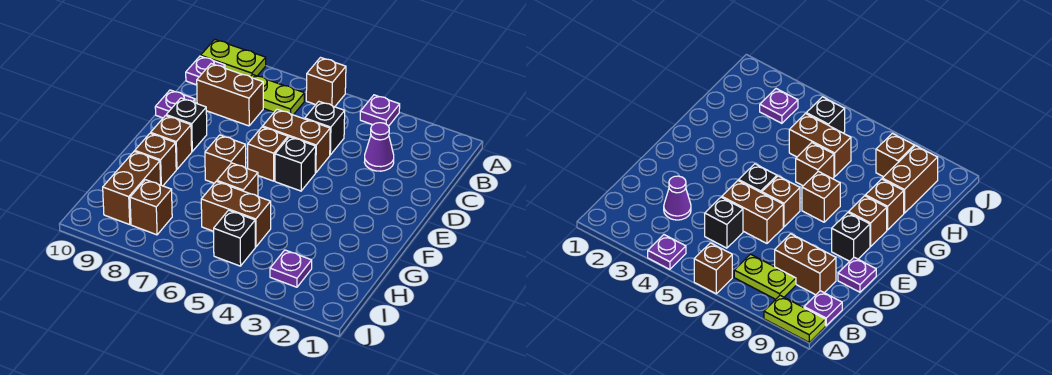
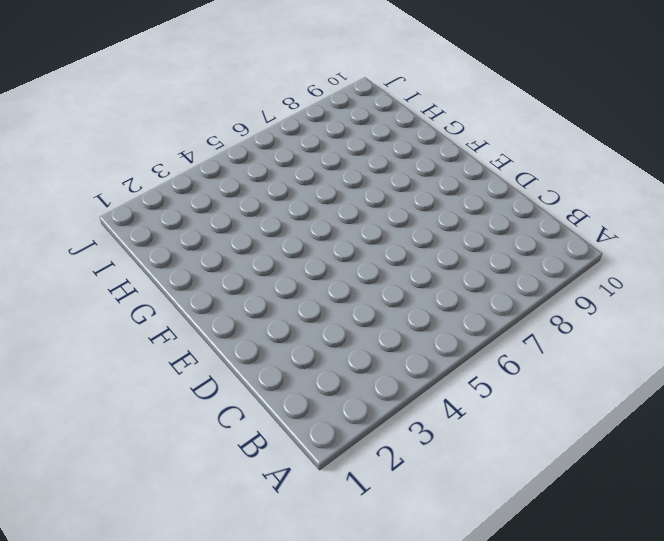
none -> purple plate A4 level 1
none -> brown brick A6 level 1
none -> lime plate A9:A10 level 1

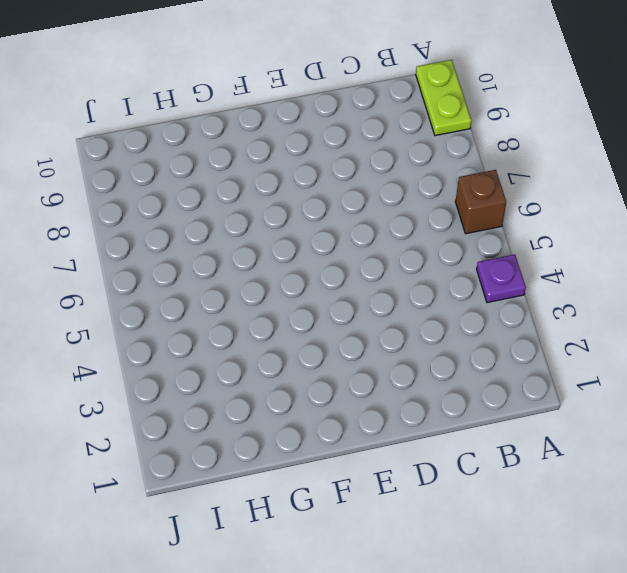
none -> lime plate B7:B8 level 1
none -> purple plate B10 level 1
none -> purple cone C3 level 1

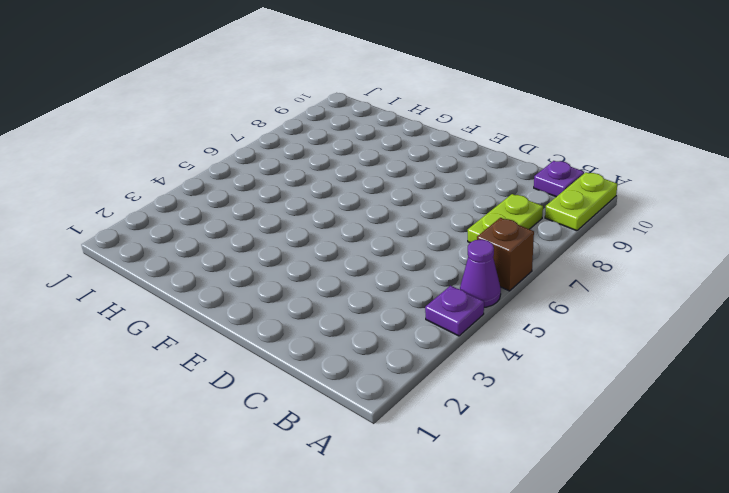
purple cone A5 level 1 -> purple cone C3 level 1
none -> black brick C5 level 1
none -> brown brick C8:C9 level 1
none -> brown brick D5:D6 level 1

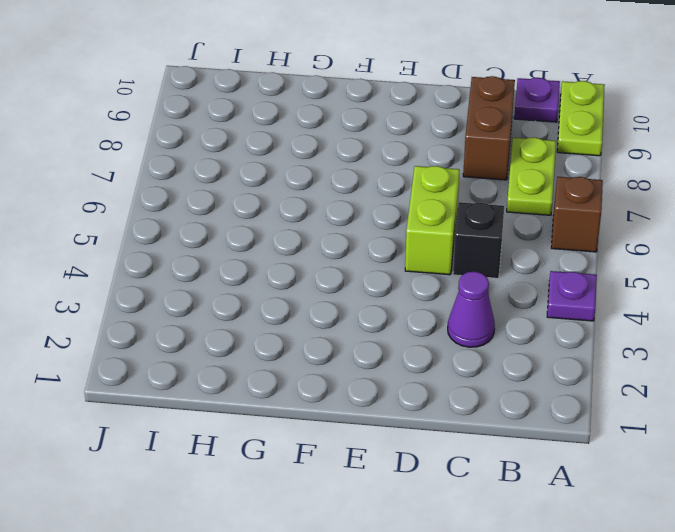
lime brick D5:D6 level 1 -> brown brick D5:D6 level 1
none -> purple plate D10 level 1
none -> black brick E5 level 1
none -> brown brick E6 level 1

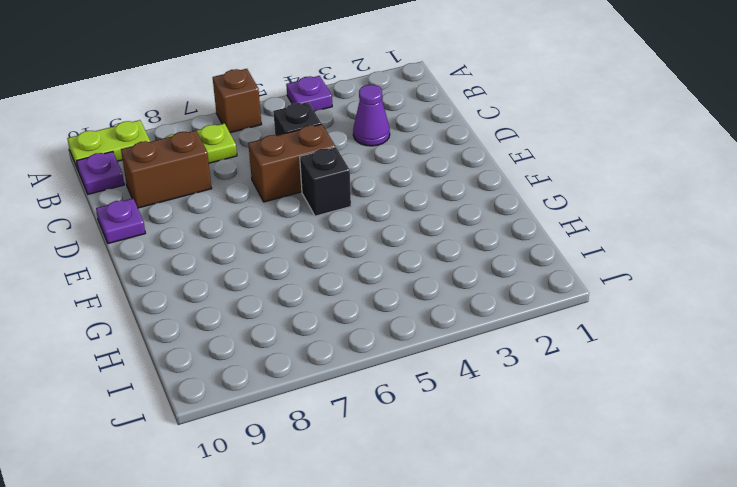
none -> brown brick E6 level 1
none -> black brick E9 level 1
none -> brown brick F7 level 1

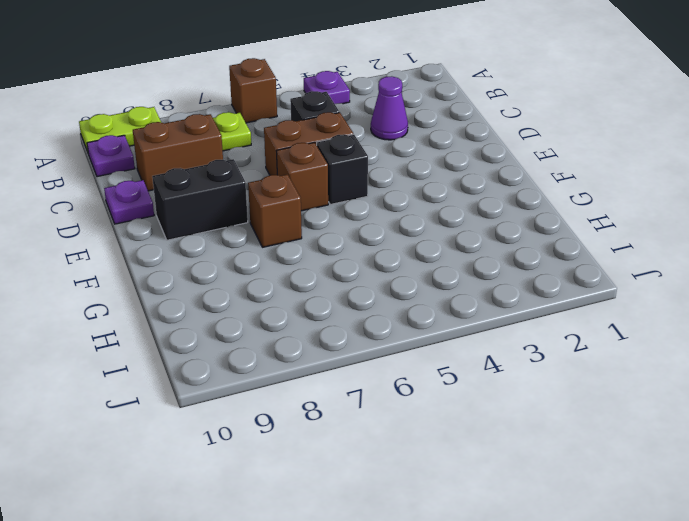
black brick E8:E9 level 1 -> black brick E9 level 1
none -> brown brick F9 level 1
none -> brown brick G6 level 1
none -> brown brick G9 level 1

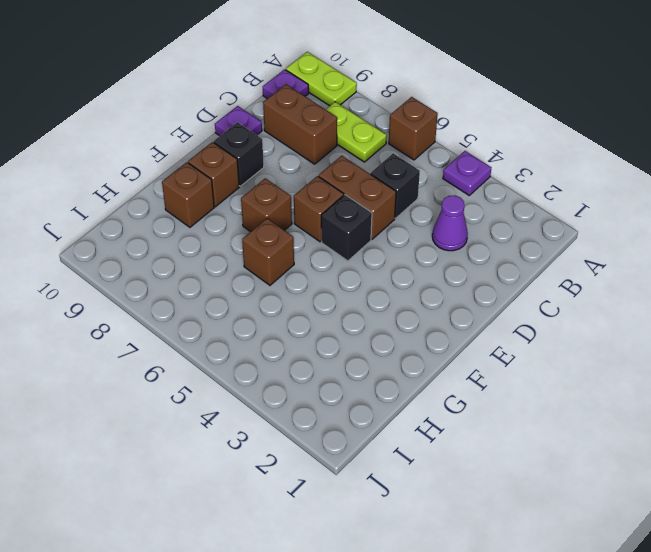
none -> brown brick H5:H6 level 1
none -> brown brick H9:I9 level 1
none -> purple plate I3 level 1

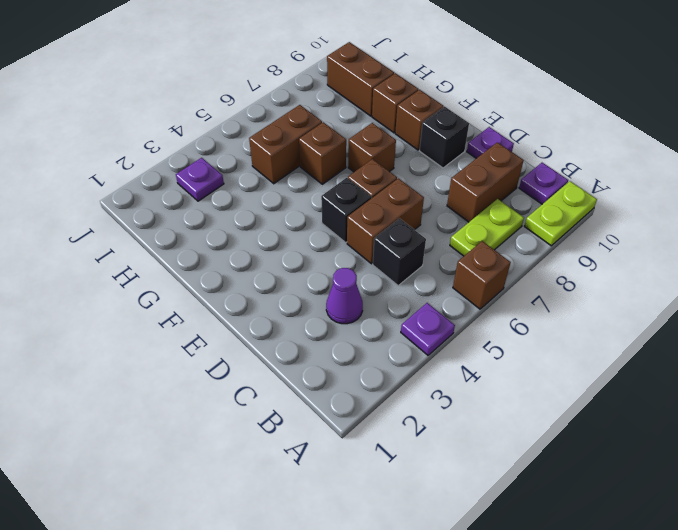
none -> black brick I5 level 1
none -> brown brick I8 level 1

